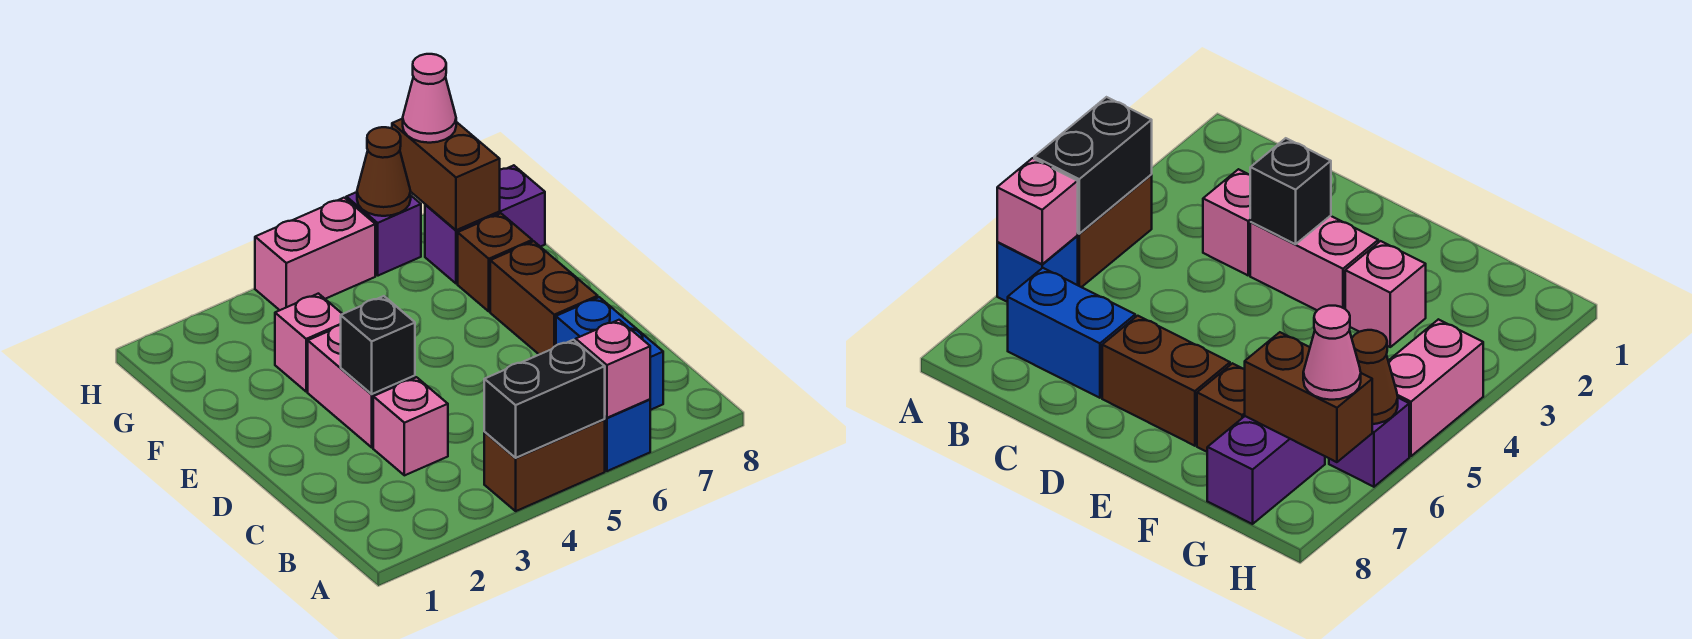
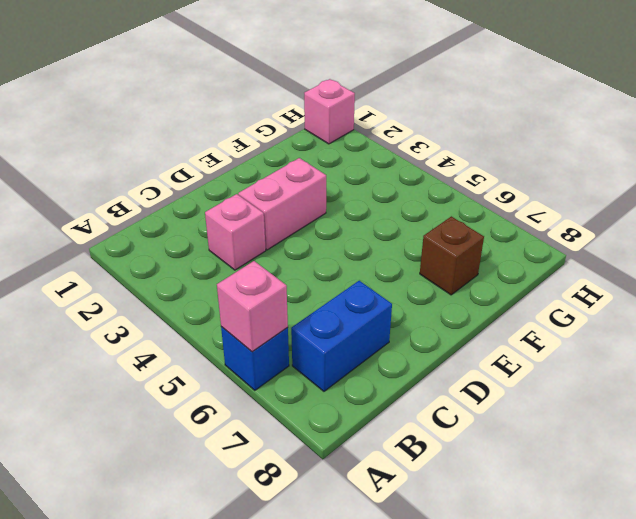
pink brick H1 level 1 -> pink brick F3 level 1
none -> brown brick A4:A5 level 1
none -> brown brick D7:E7 level 1
none -> purple brick G7:G8 level 1

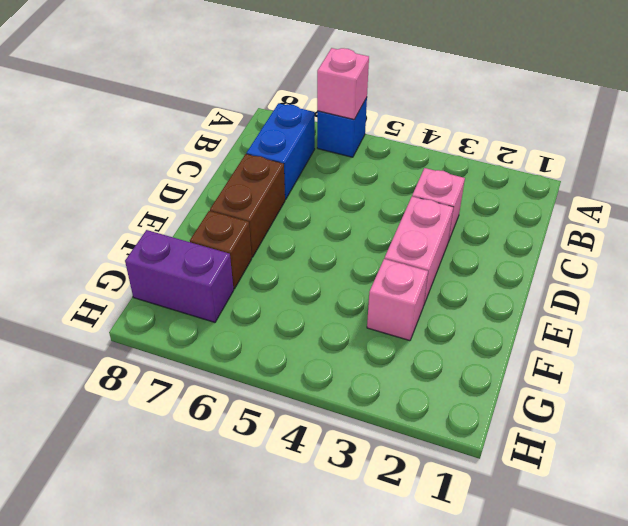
none -> brown brick A4:A5 level 1
none -> pink brick H4:H5 level 1
none -> purple brick H6 level 1

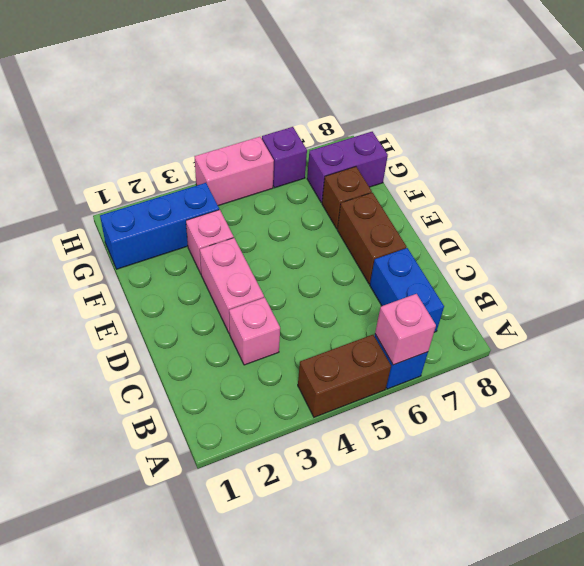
blue brick G1:G3 level 1 -> none
none -> black brick A4:A5 level 2
none -> black brick D3 level 2
none -> brown brick G7:H7 level 2

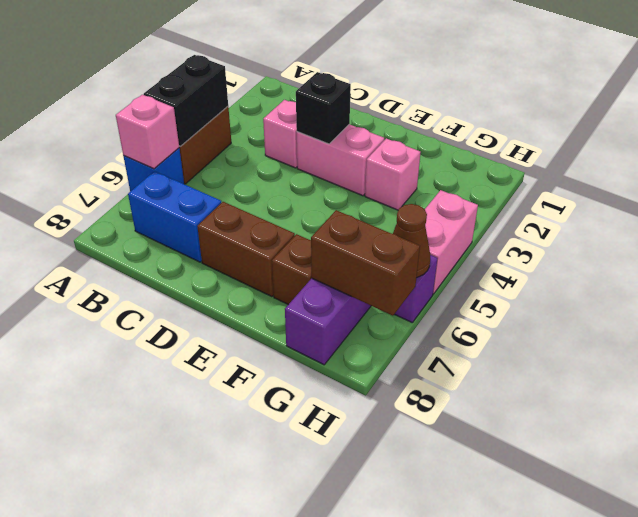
none -> pink cone H7 level 3

